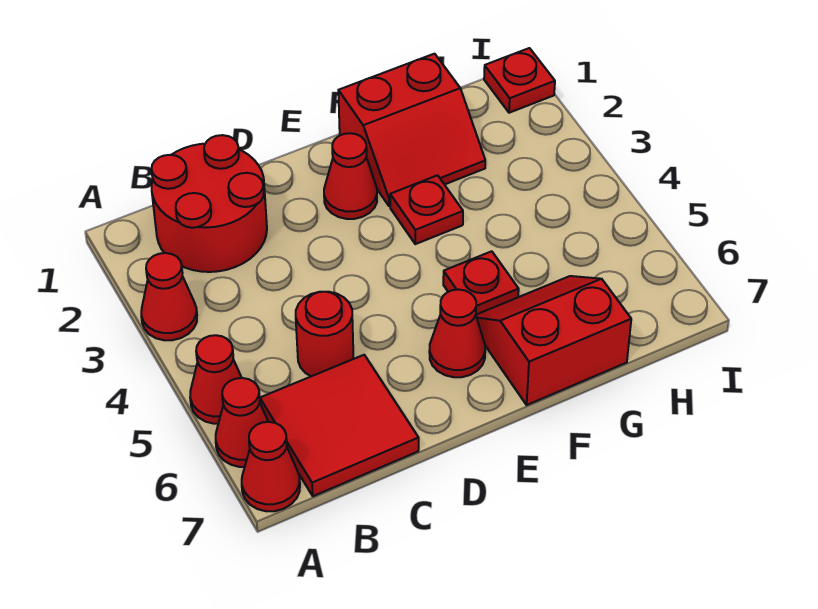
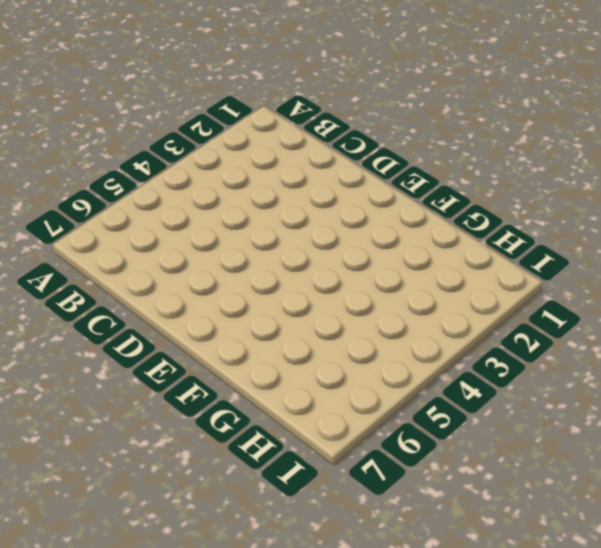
none -> red cone A3 level 1
none -> red cone A5 level 1
none -> red cone A6 level 1

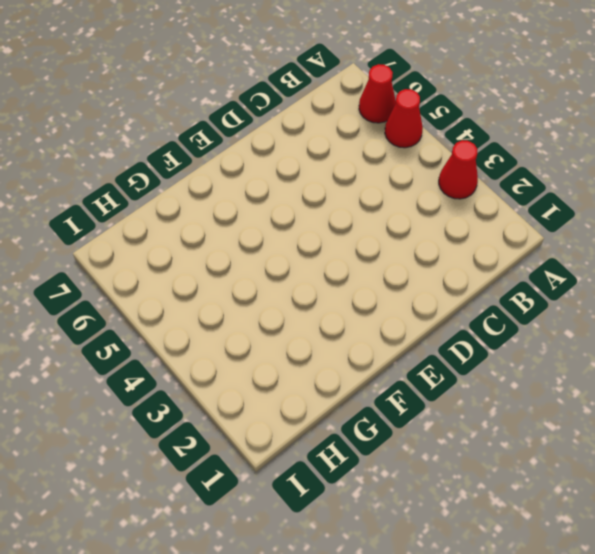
none -> red cone A7 level 1
none -> red round brick B1:C2 level 1
none -> red tile B6:C7 level 1

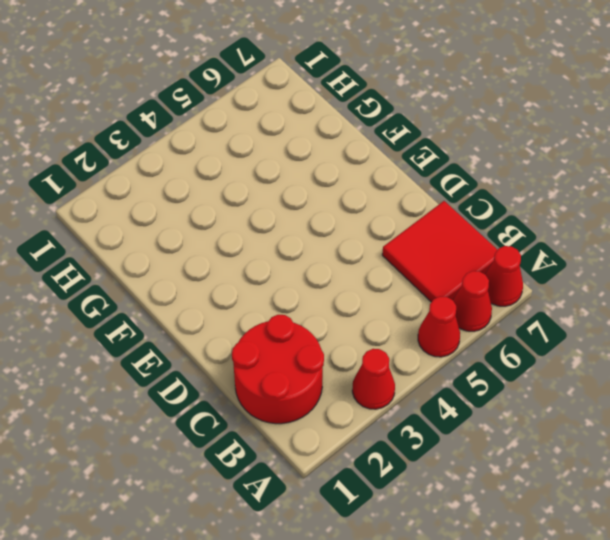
none -> red round brick C5 level 1
none -> red cone E2 level 1
none -> red cone E6 level 1

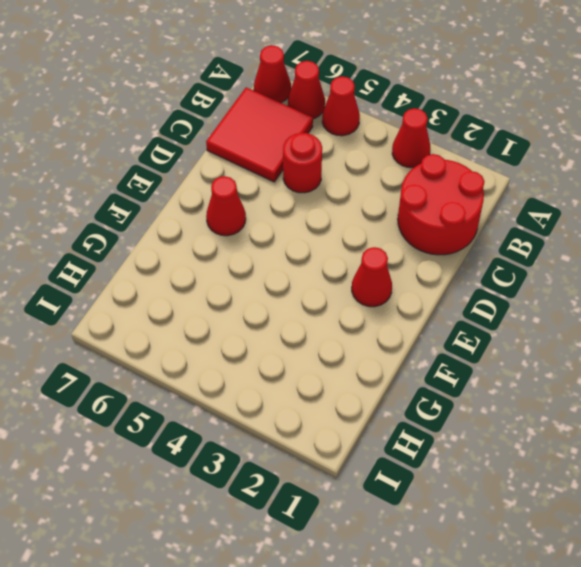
none -> red slope F1:G2 level 1 top 1
none -> red plate F3 level 1
none -> red plate F5 level 1

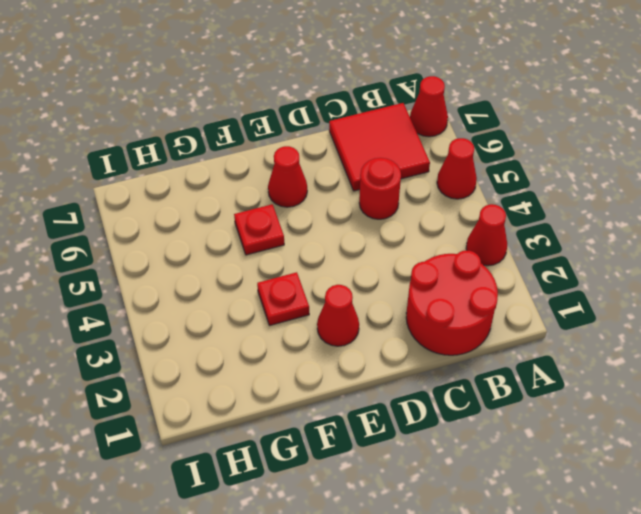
none -> red cone A6 level 1
none -> red slope F1:G2 level 1 top 1
none -> red slope F6:G7 level 1 top 7

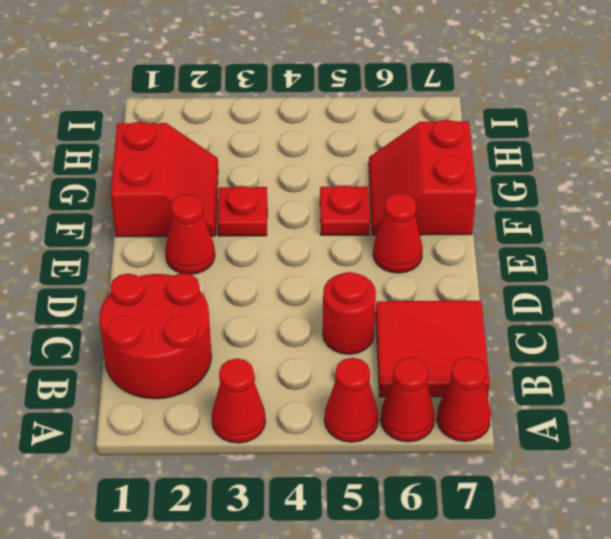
none -> red plate I1 level 1

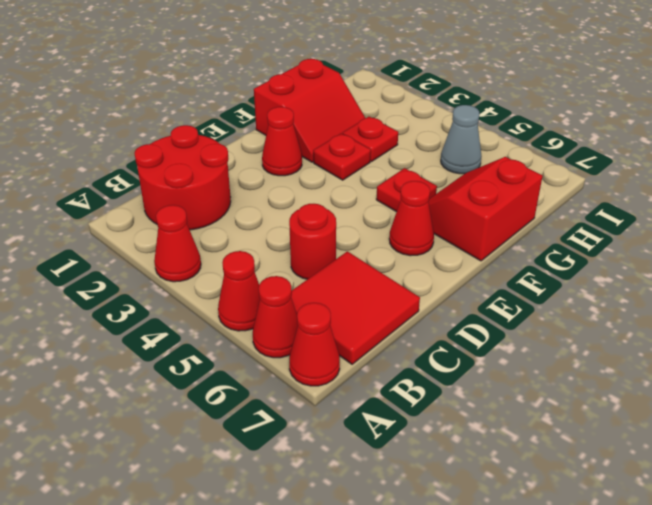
red plate G3 level 1 -> red plate I1 level 1
grey cone H5 level 1 -> none

